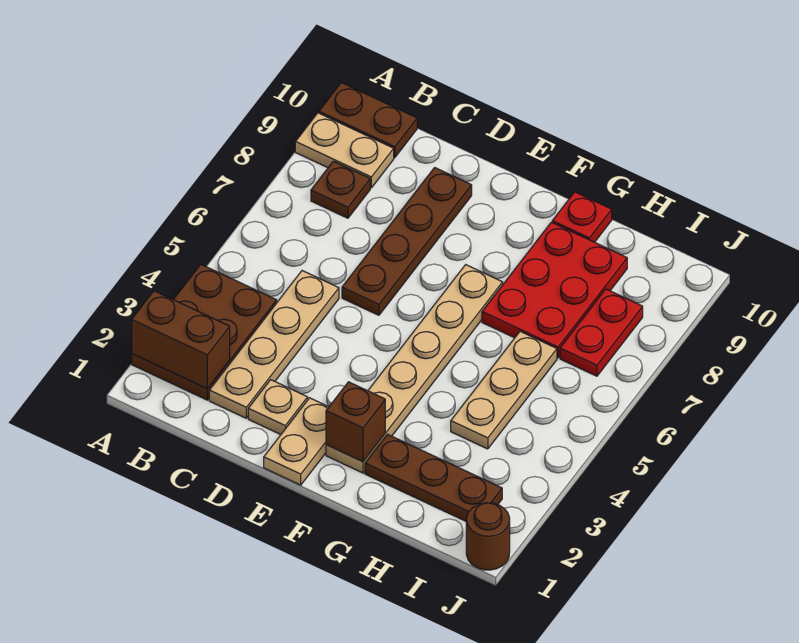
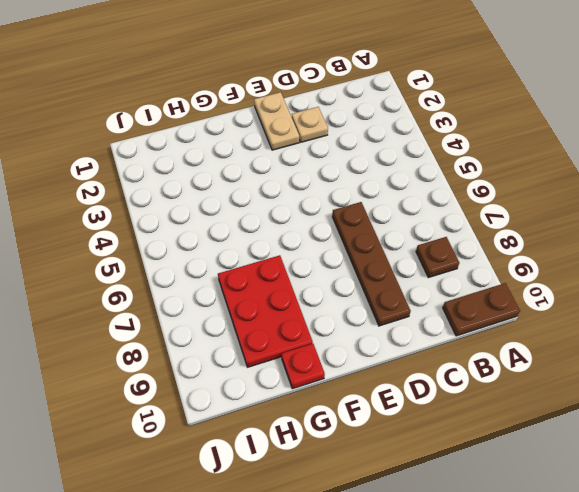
none -> brown plate A2:B4 level 1
none -> tan plate A9:B9 level 1
none -> tan plate C2:C5 level 1

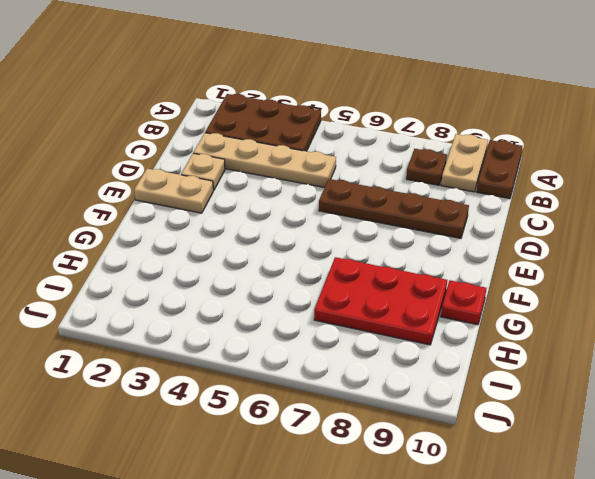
none -> tan plate F2:F7 level 1
none -> brown plate G2:I2 level 1
none -> tan plate H4:H6 level 1

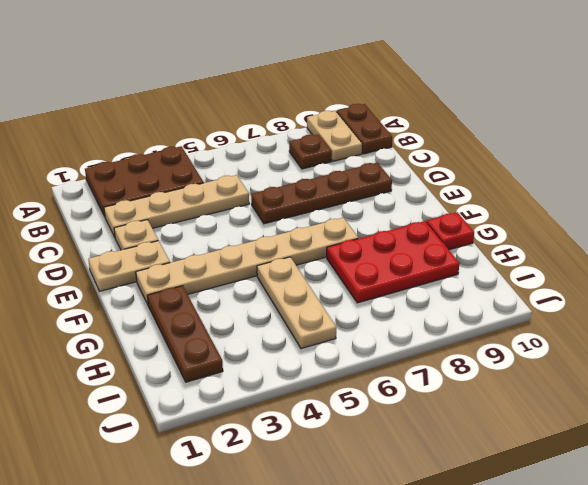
tan plate G5:I5 level 1 -> tan plate H4:H6 level 1
none -> red plate I7:I8 level 1
none -> brown round brick J1 level 1
none -> brown brick A2:B2 level 2

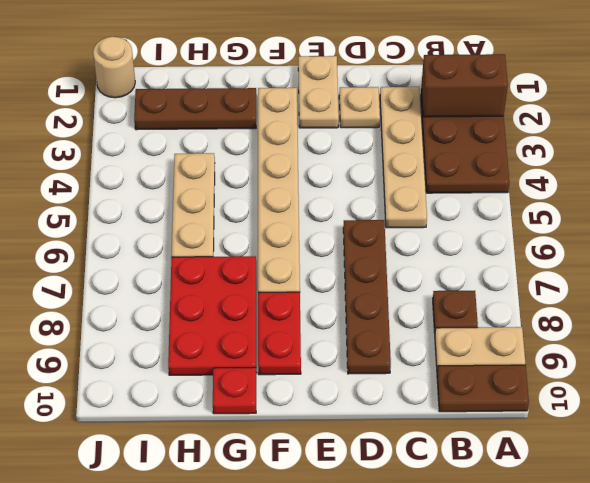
red plate F8:F9 level 1 -> red plate I7:I8 level 1
tan round brick J1 level 1 -> brown round brick J1 level 1
none -> brown brick F2 level 2

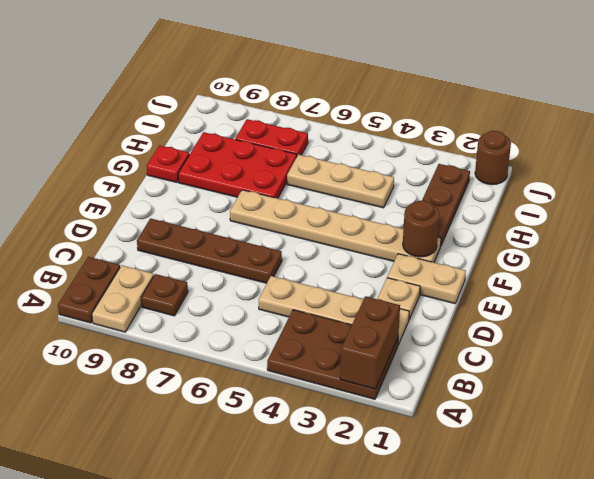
brown round brick F2 level 2 -> brown brick F2 level 2

